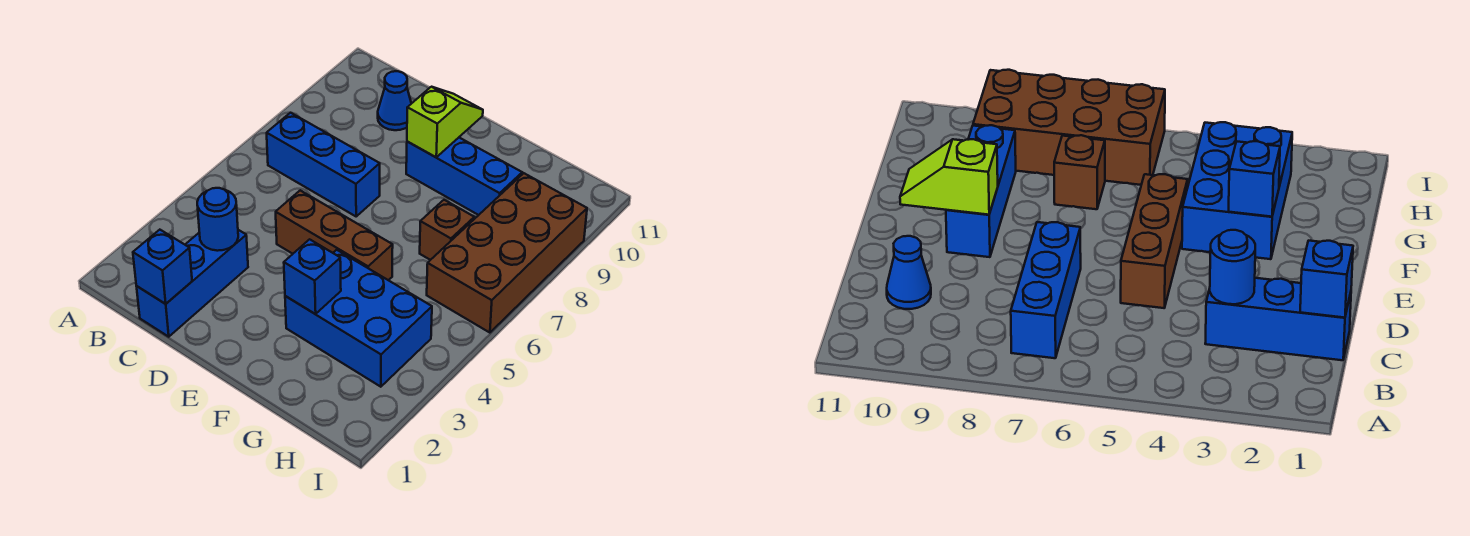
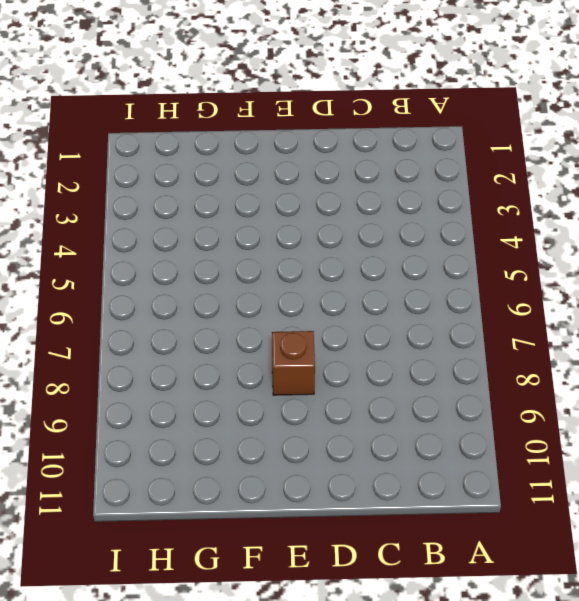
brown brick E8 level 1 -> brown brick G7 level 1
none -> blue brick B7:D7 level 1
none -> blue brick C1:C3 level 1
none -> blue cone C10 level 1

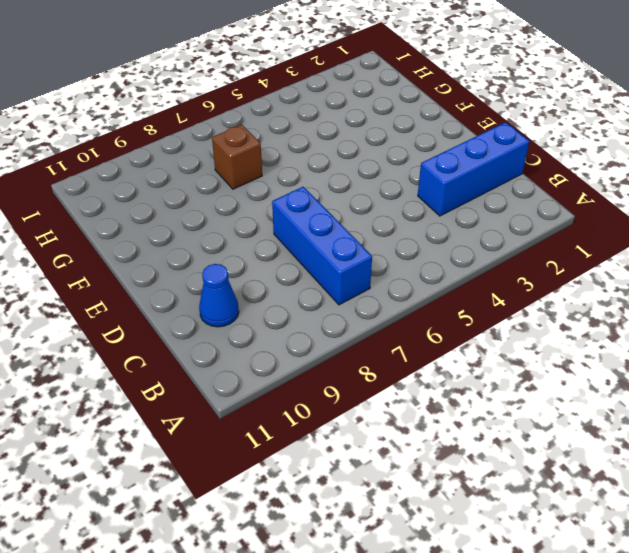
none -> brown brick D5:F5 level 1
none -> blue brick E9:G9 level 1
none -> blue brick F3:H4 level 1

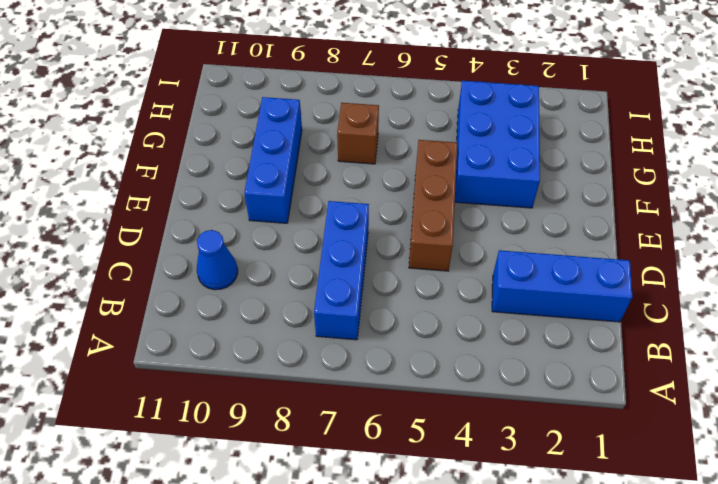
none -> brown brick H6:I9 level 1
none -> blue brick C1 level 2
none -> blue round brick C3 level 2

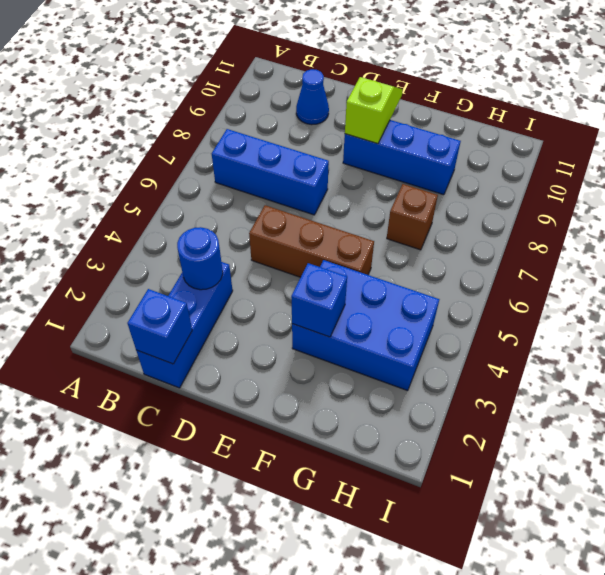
none -> brown brick H6:I9 level 1

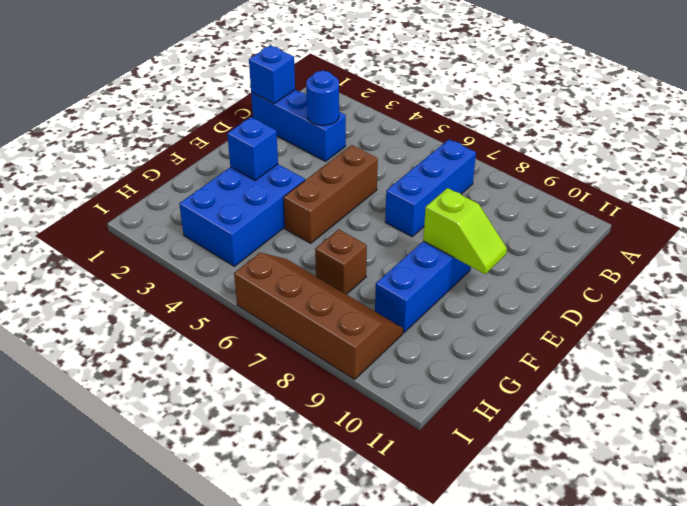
brown slope H6:I9 level 1 top I -> brown brick H6:I9 level 1
none -> blue cone C10 level 1

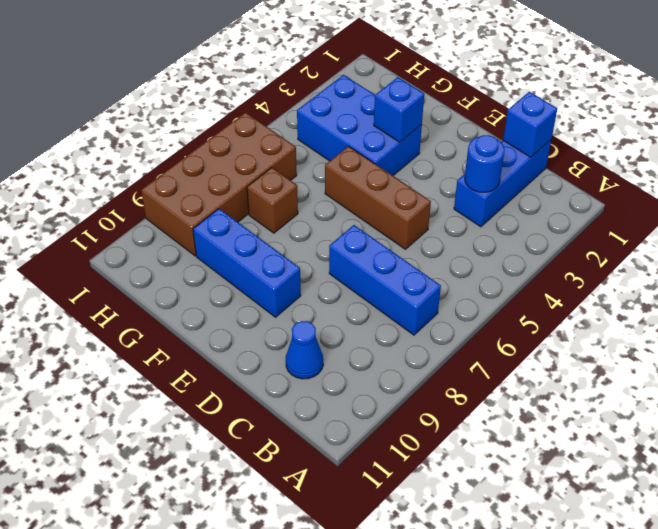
none -> lime slope E9:E10 level 2 top 9

